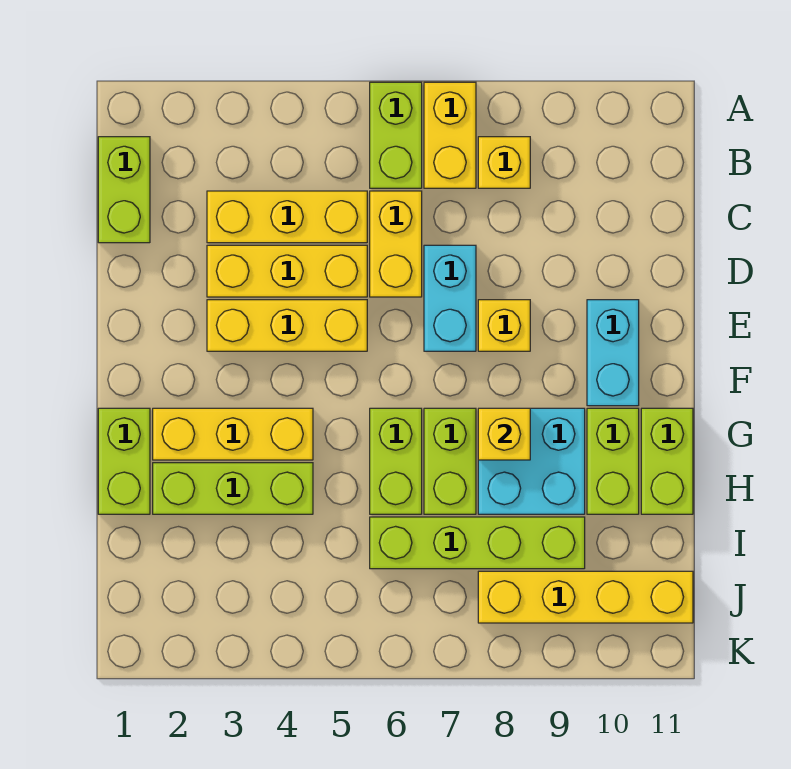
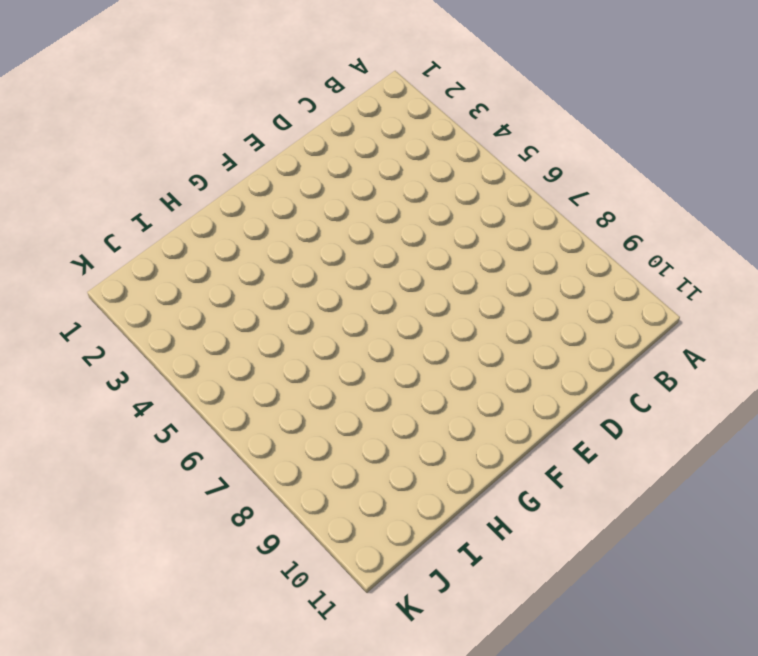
none -> lime brick A6:B6 level 1
none -> yellow brick A7:B7 level 1
none -> lime brick B1:C1 level 1

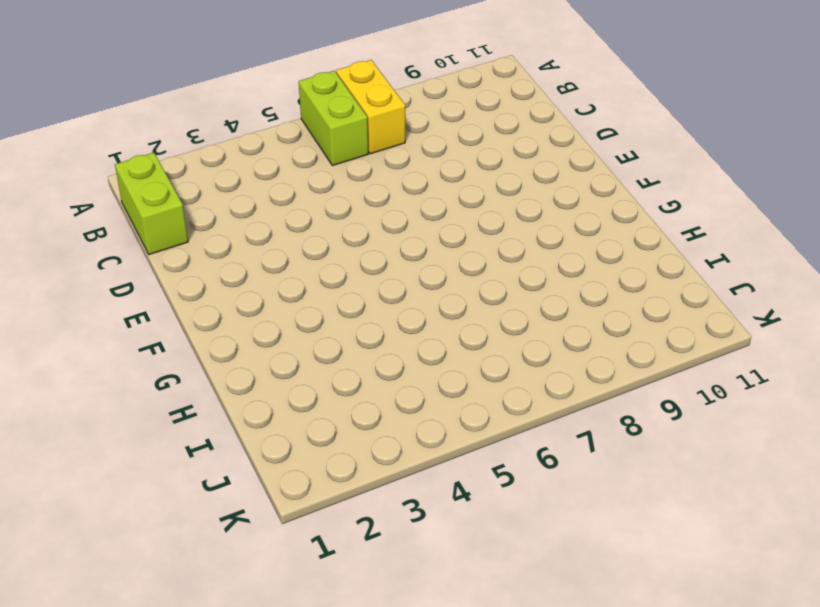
none -> yellow brick B8 level 1
none -> yellow brick C3:C5 level 1
none -> yellow brick C6:D6 level 1

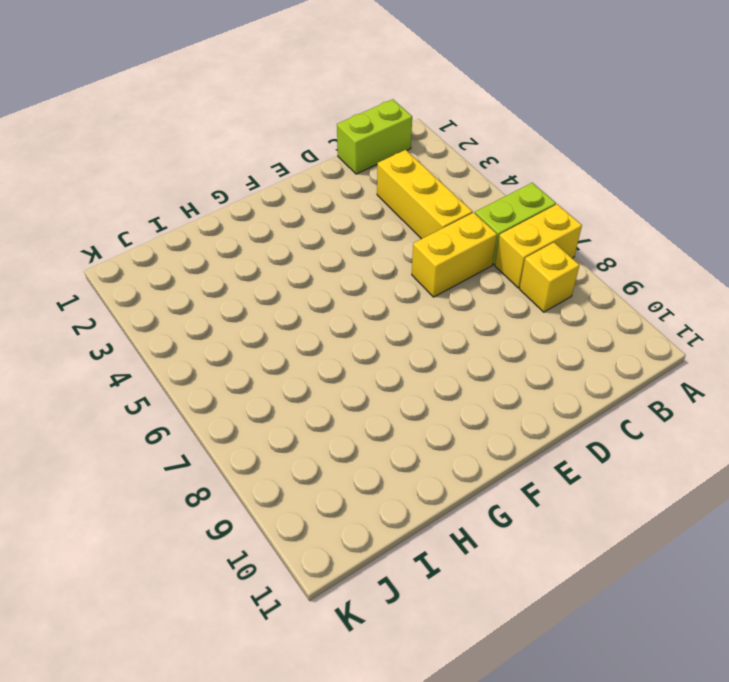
none -> yellow brick D3:D5 level 1
none -> cyan brick D7:E7 level 1
none -> yellow brick E3:E5 level 1

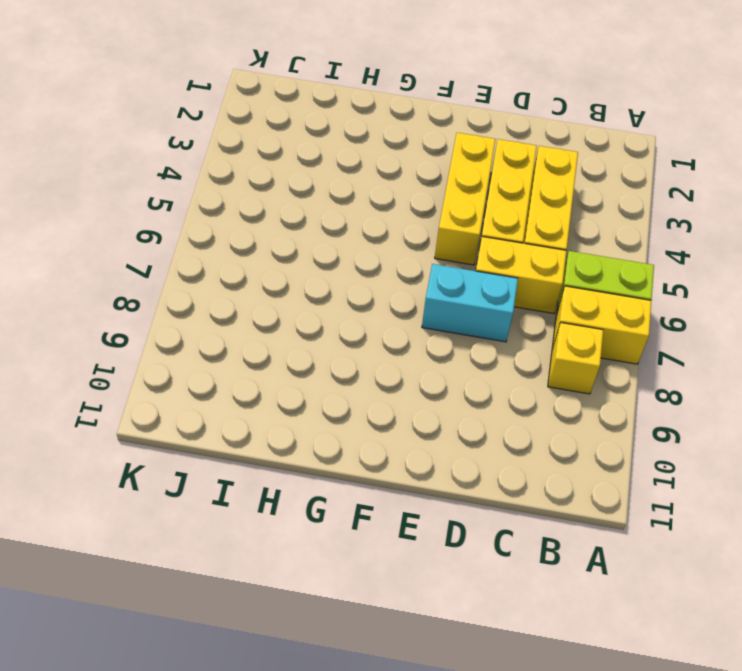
none -> lime brick B1:C1 level 1
none -> yellow brick E8 level 1
none -> cyan brick E10:F10 level 1

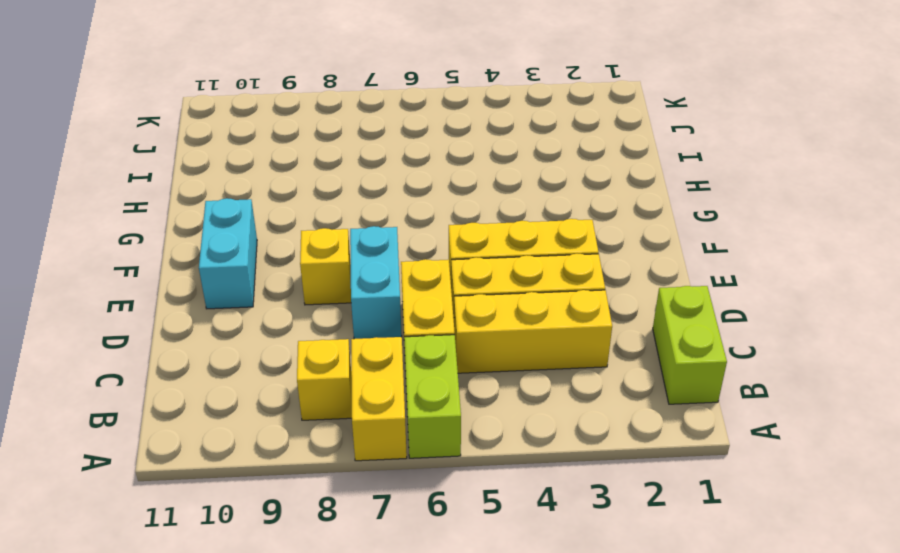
none -> lime brick G1:H1 level 1
none -> yellow brick G2:G4 level 1
none -> lime brick G6:H6 level 1

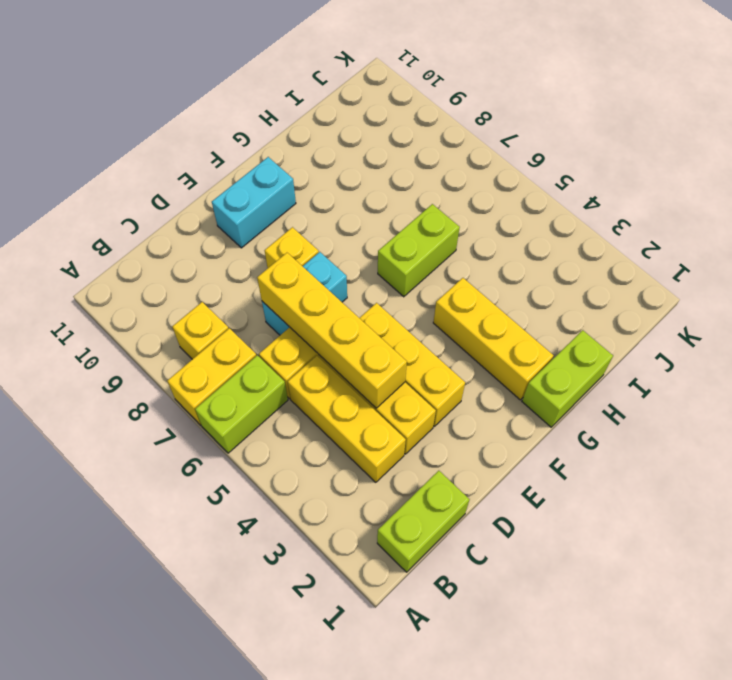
yellow brick D4:D7 level 2 -> yellow brick J8:J11 level 1
none -> lime brick G7:H7 level 1
none -> cyan brick G8:H9 level 1
none -> lime brick G10:H10 level 1

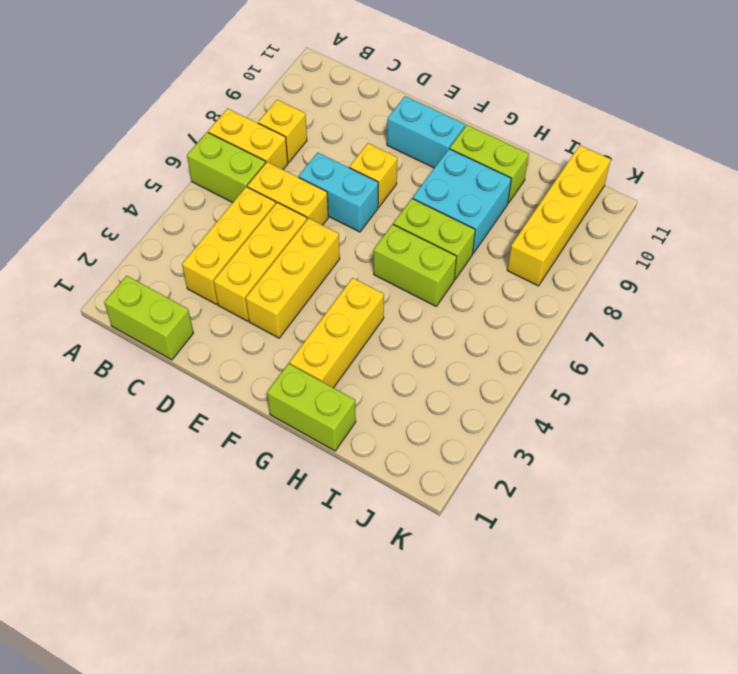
none -> lime brick G11:H11 level 1
none -> lime brick H2:H4 level 1
none -> lime brick I6:I9 level 1

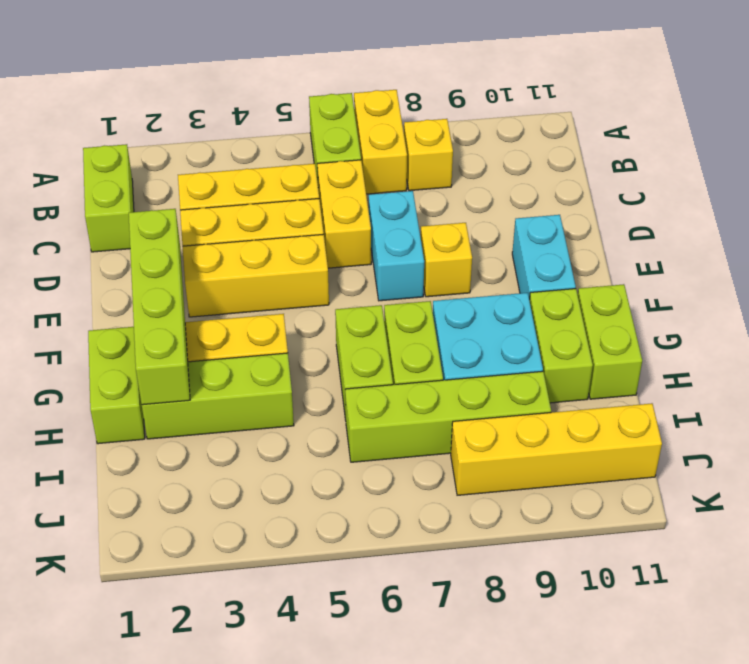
lime brick E2:H2 level 2 -> none
none -> yellow brick G8 level 2

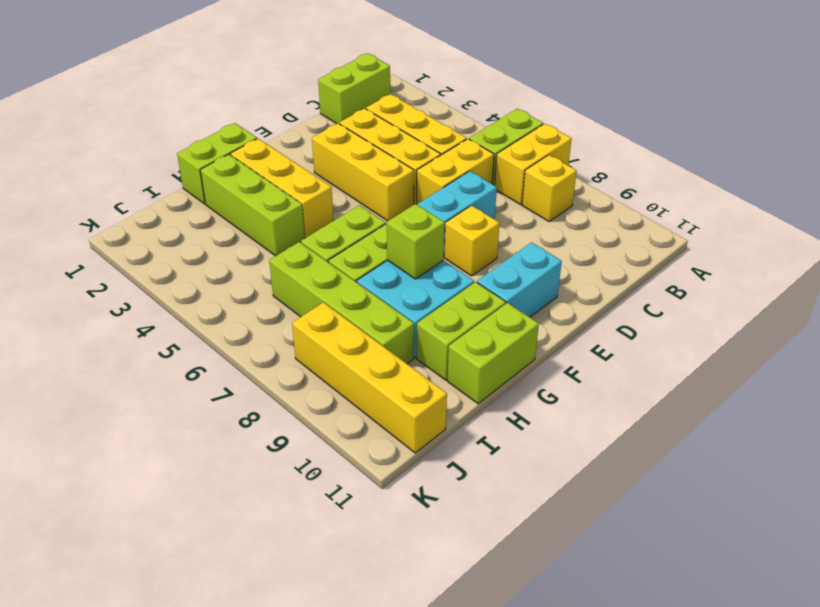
lime brick G8 level 2 -> yellow brick G8 level 2

